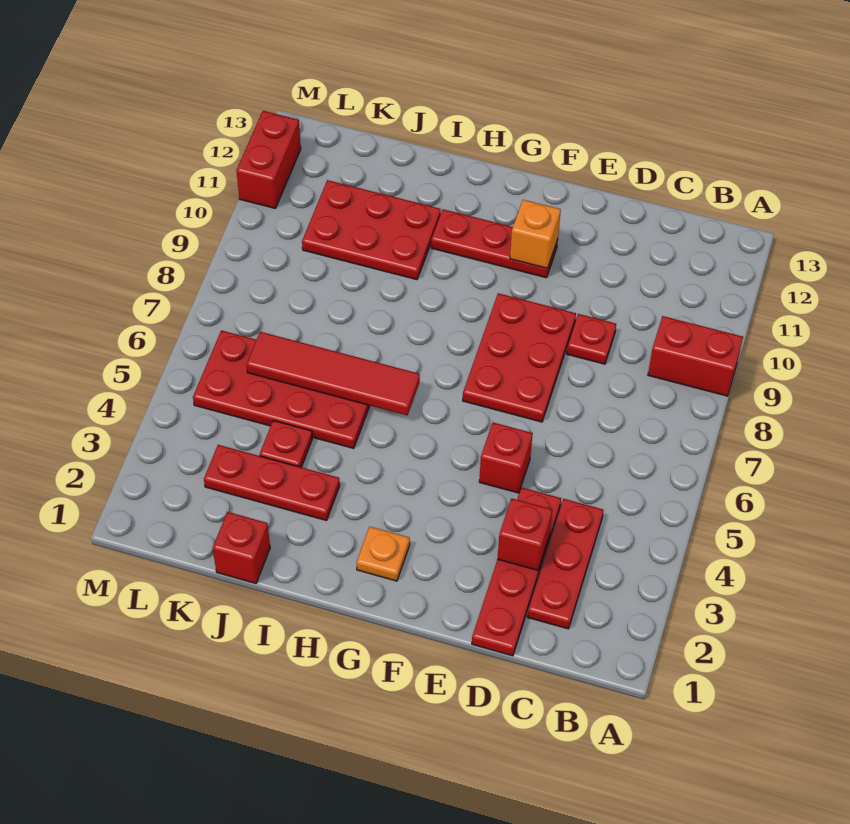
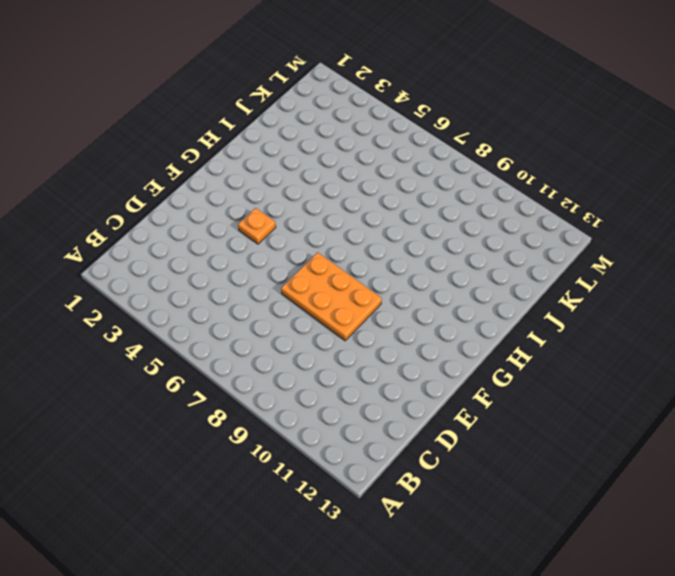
orange plate E7:F9 level 1 -> red plate E7:F9 level 1
orange plate F4 level 1 -> orange plate G2 level 1
none -> red brick A9:B9 level 1
none -> red plate C2:C4 level 1
none -> red plate D1:D4 level 1

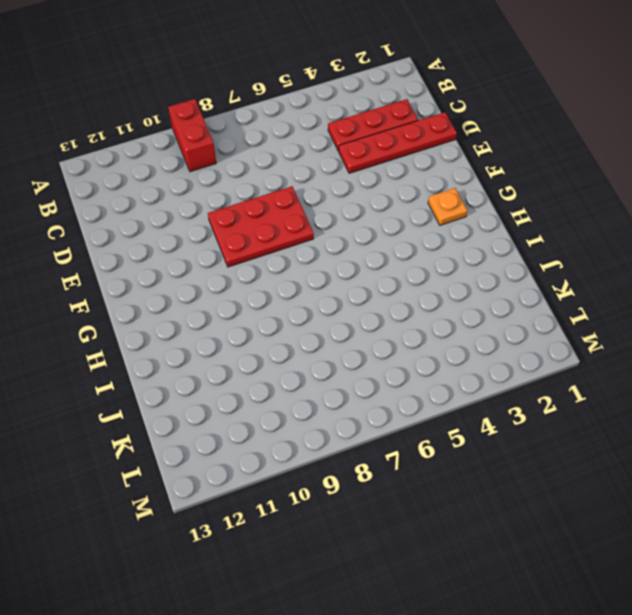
none -> red plate D9 level 1
none -> red brick E5 level 1
none -> red plate F11:H11 level 1

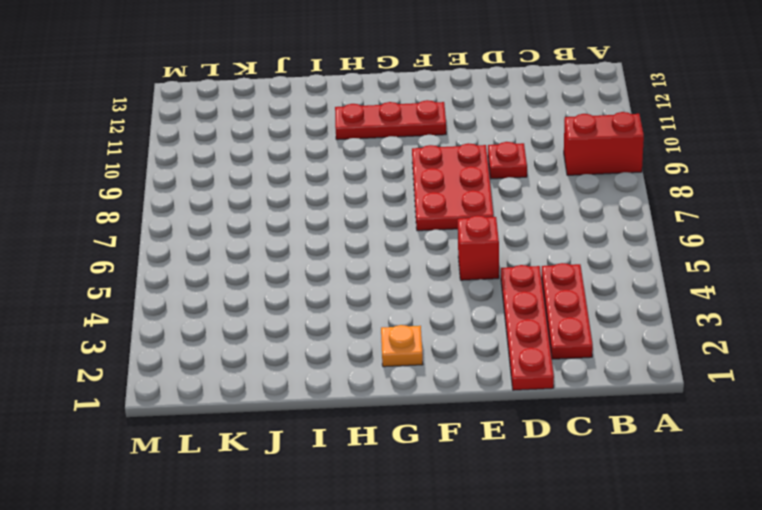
none -> red plate I3:K3 level 1
none -> red plate I5:L6 level 1
none -> red plate I10:K11 level 1

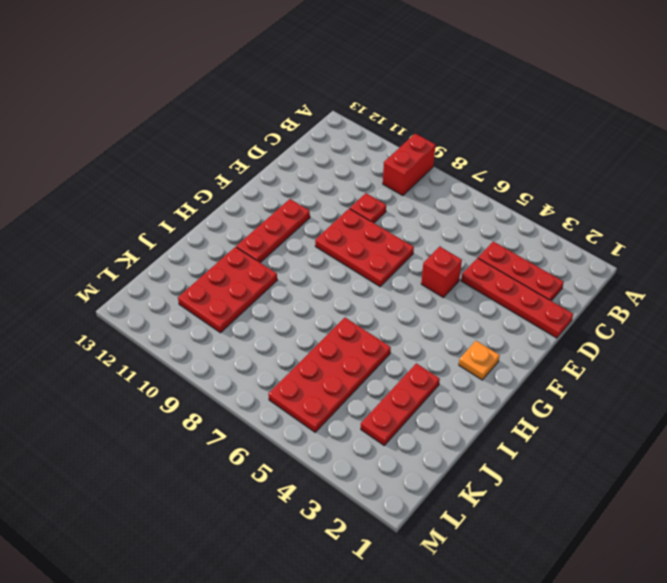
none -> red brick J1 level 1
none -> red plate J4 level 1
none -> red brick M11:M12 level 1

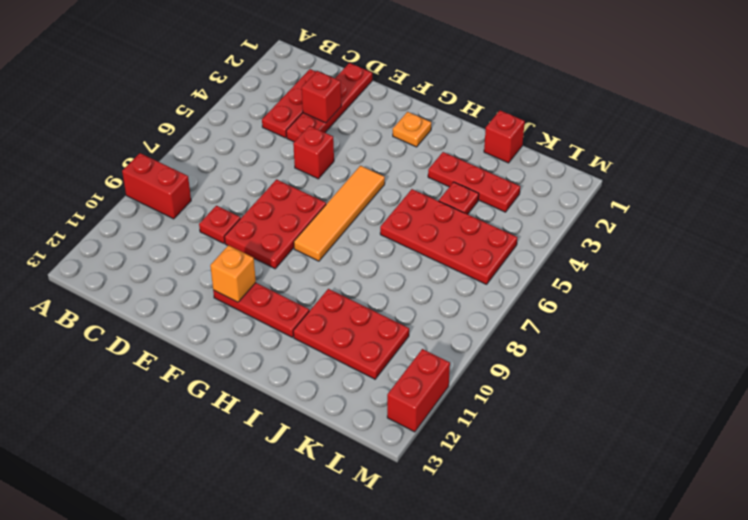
orange tile G5:G8 level 1 -> none
none -> red tile H6:K6 level 2

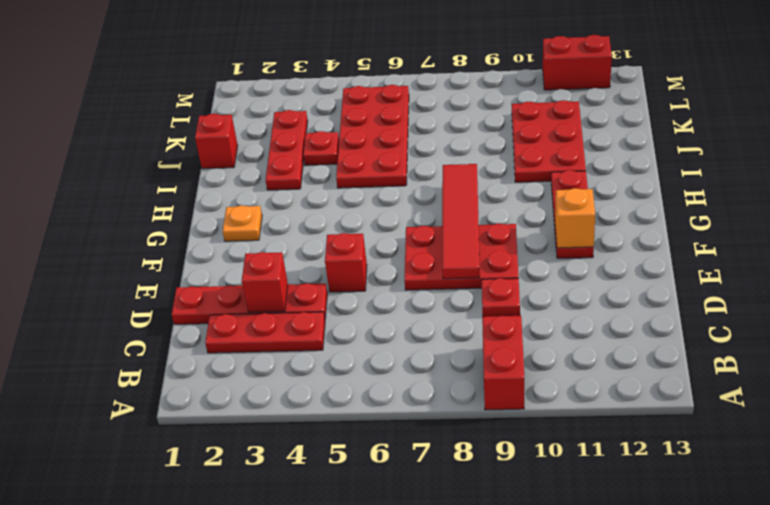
red tile E8:H8 level 2 -> red tile H6:K6 level 2

